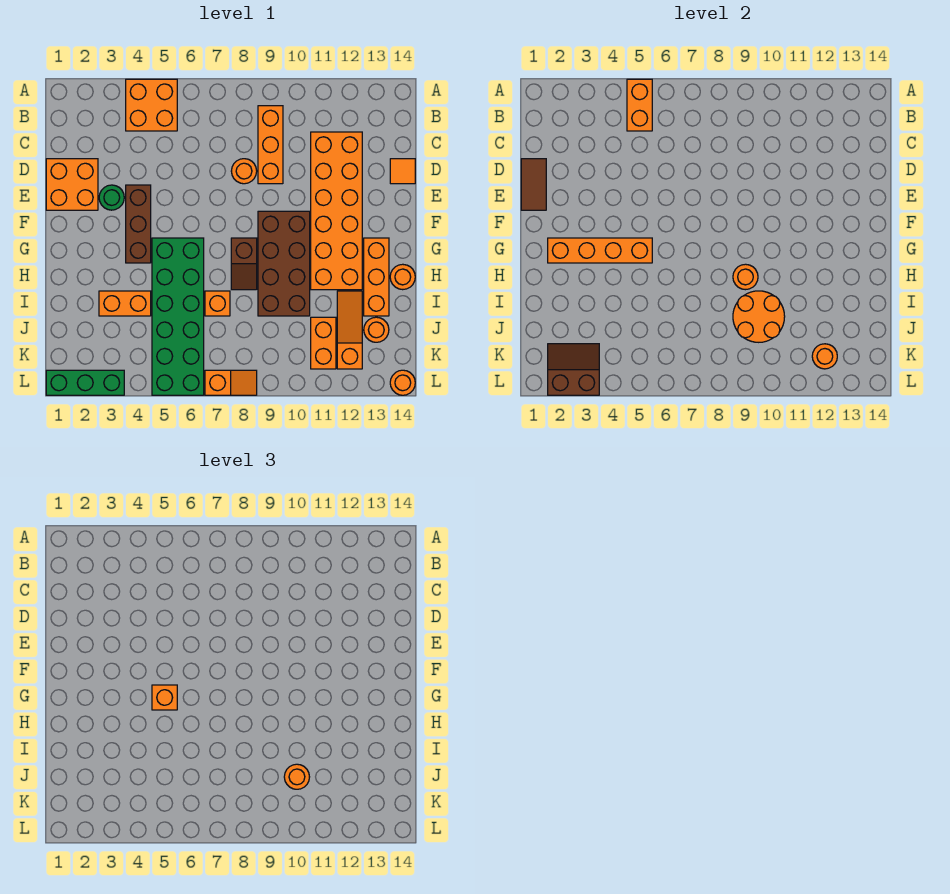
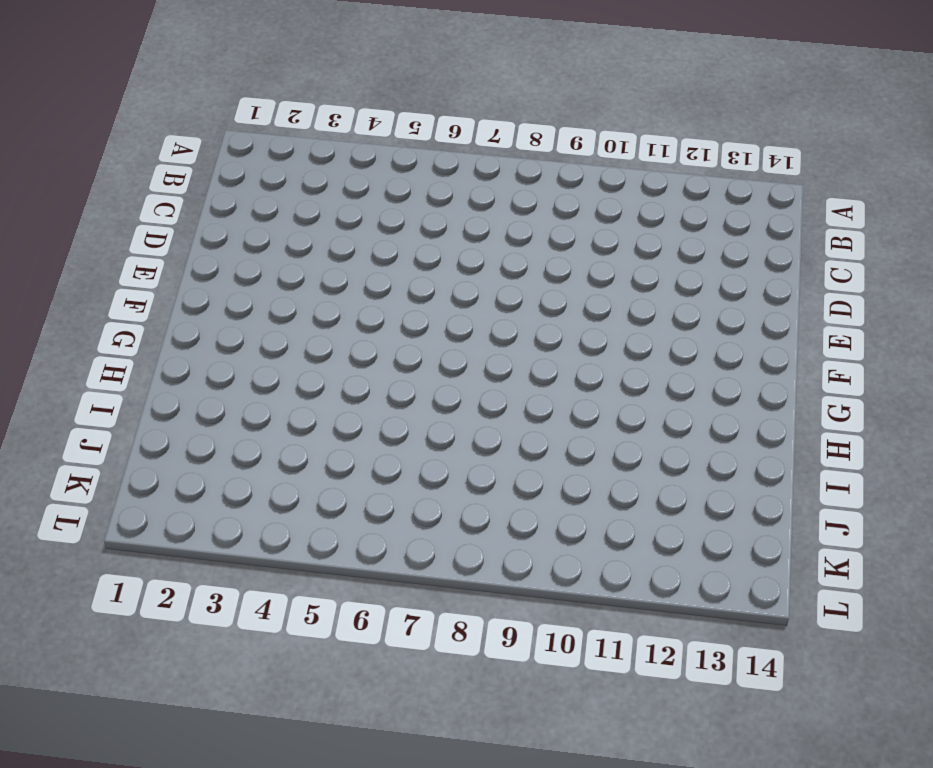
none -> orange brick A4:B5 level 1
none -> orange brick B9:D9 level 1
none -> orange brick C11:H12 level 1
none -> orange brick D1:E2 level 1

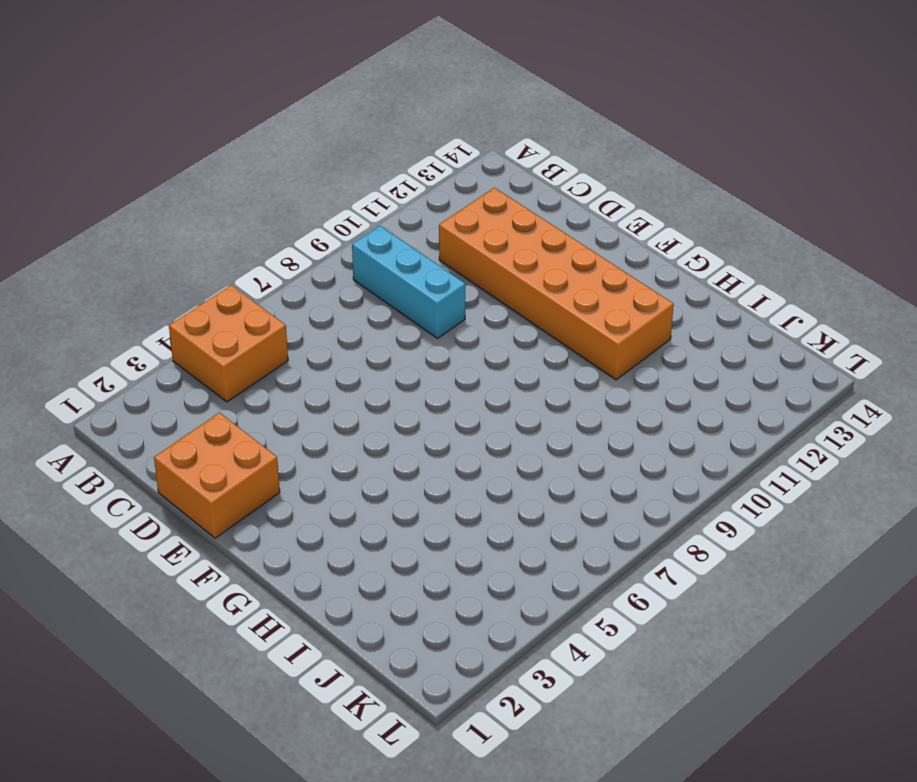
cyan brick B9:D9 level 1 -> orange brick B9:D9 level 1
none -> orange round brick D8 level 1
none -> orange tile D14 level 1
none -> green round brick E3 level 1
none -> brown brick E4:G4 level 1

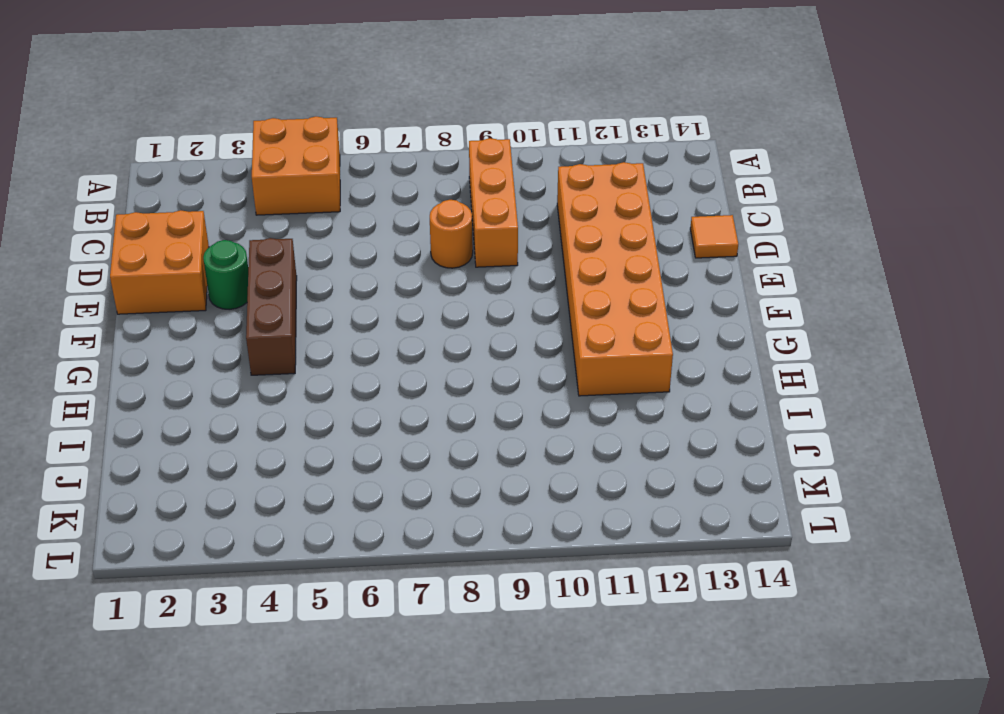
none -> brown brick F9:I10 level 1
none -> green brick G5:L6 level 1
none -> brown slope G8:H8 level 1 top G
none -> orange brick G13:I13 level 1

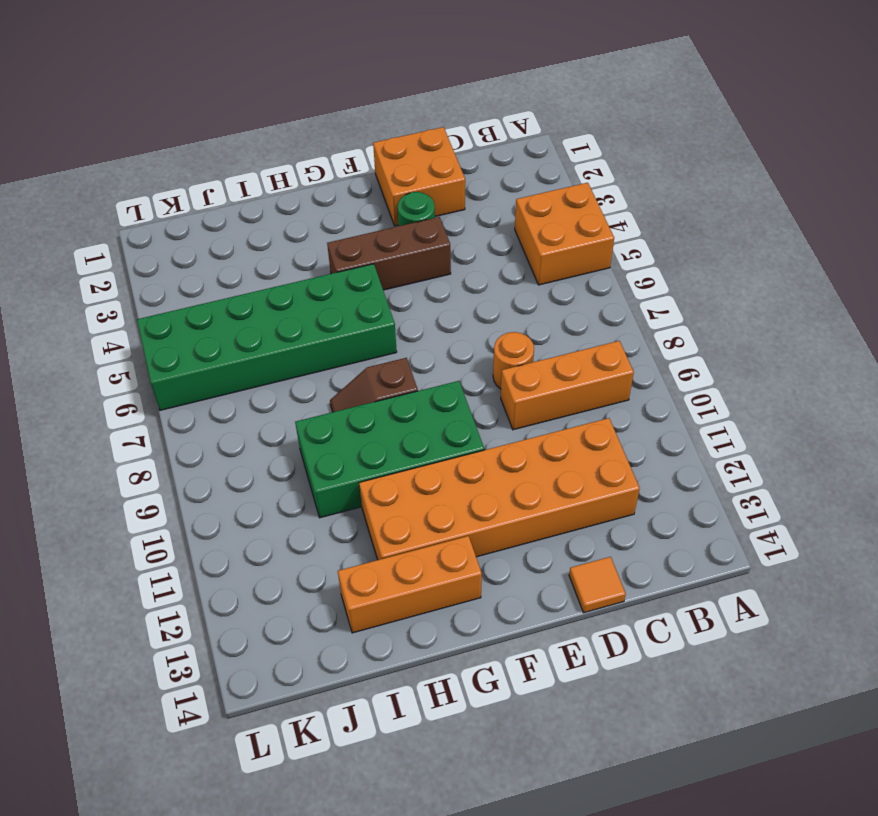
green brick F9:I10 level 1 -> brown brick F9:I10 level 1
none -> orange round brick H14 level 1
none -> orange brick I3:I4 level 1
none -> orange brick I7 level 1
none -> orange slope I12:K12 level 1 top K

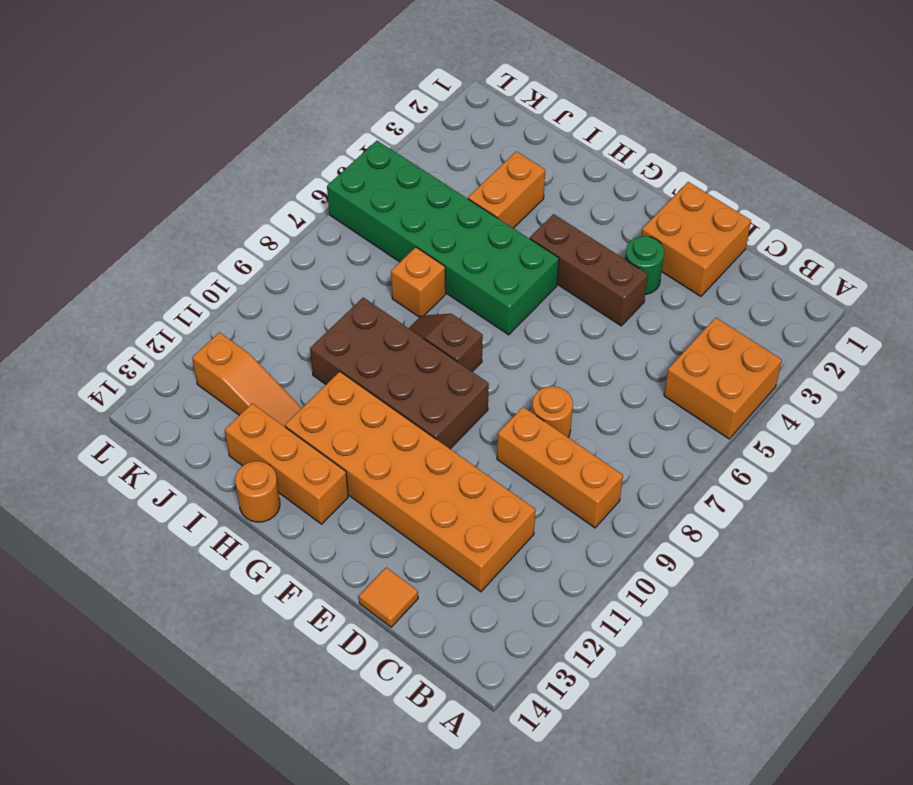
none -> orange brick J11:K11 level 1
none -> orange round brick J13 level 1
none -> green brick L1:L3 level 1
none -> orange slope L7:L8 level 1 top 7

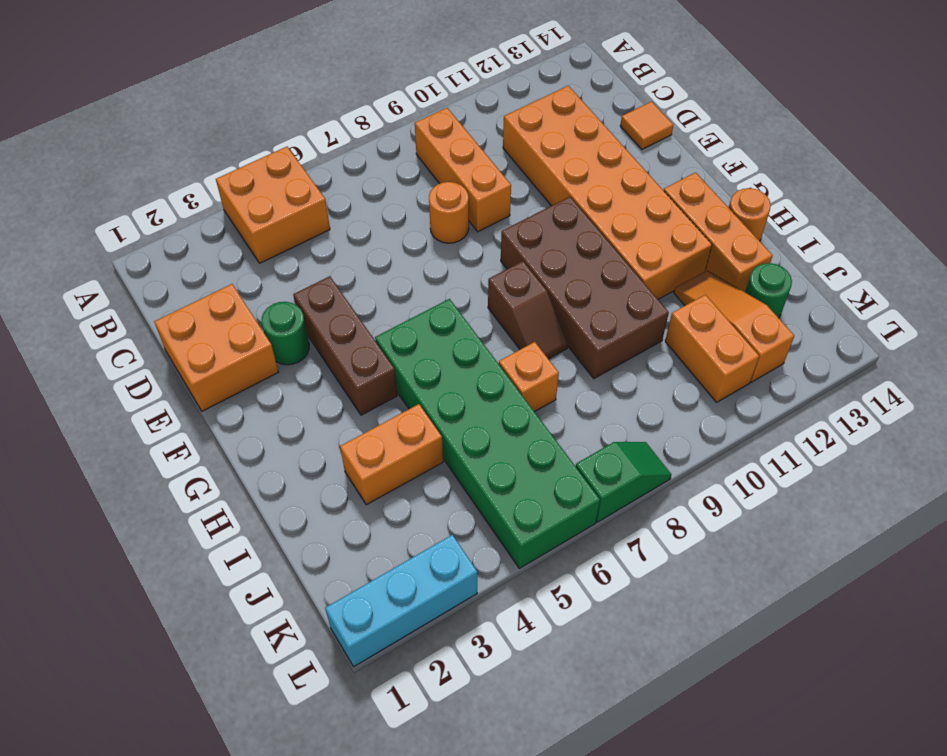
green round brick J13 level 1 -> orange round brick J13 level 1
cyan brick L1:L3 level 1 -> green brick L1:L3 level 1
green slope L7:L8 level 1 top 7 -> orange slope L7:L8 level 1 top 7
none -> orange round brick L14 level 1
none -> orange brick A5:B5 level 2
none -> brown tile D1:E1 level 2
none -> orange brick G2:G5 level 2

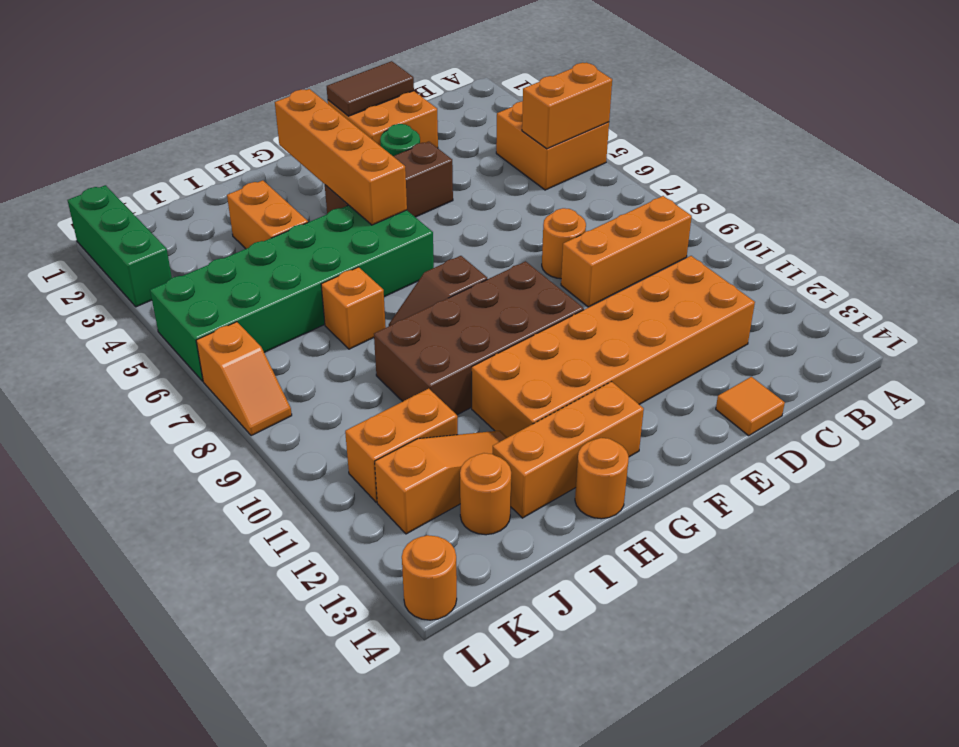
none -> orange round brick H9 level 2
none -> orange round brick I9:J10 level 2
none -> brown slope K2:L3 level 2 top L
none -> orange round brick K12 level 2

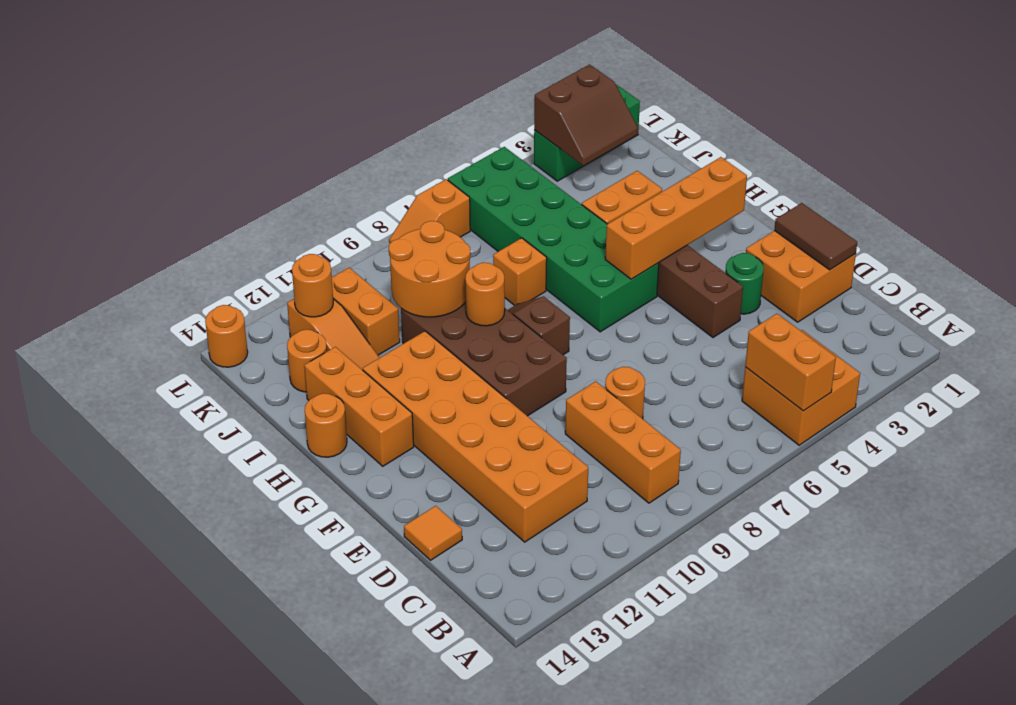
none -> orange brick G5 level 3
none -> orange round brick J10 level 3

